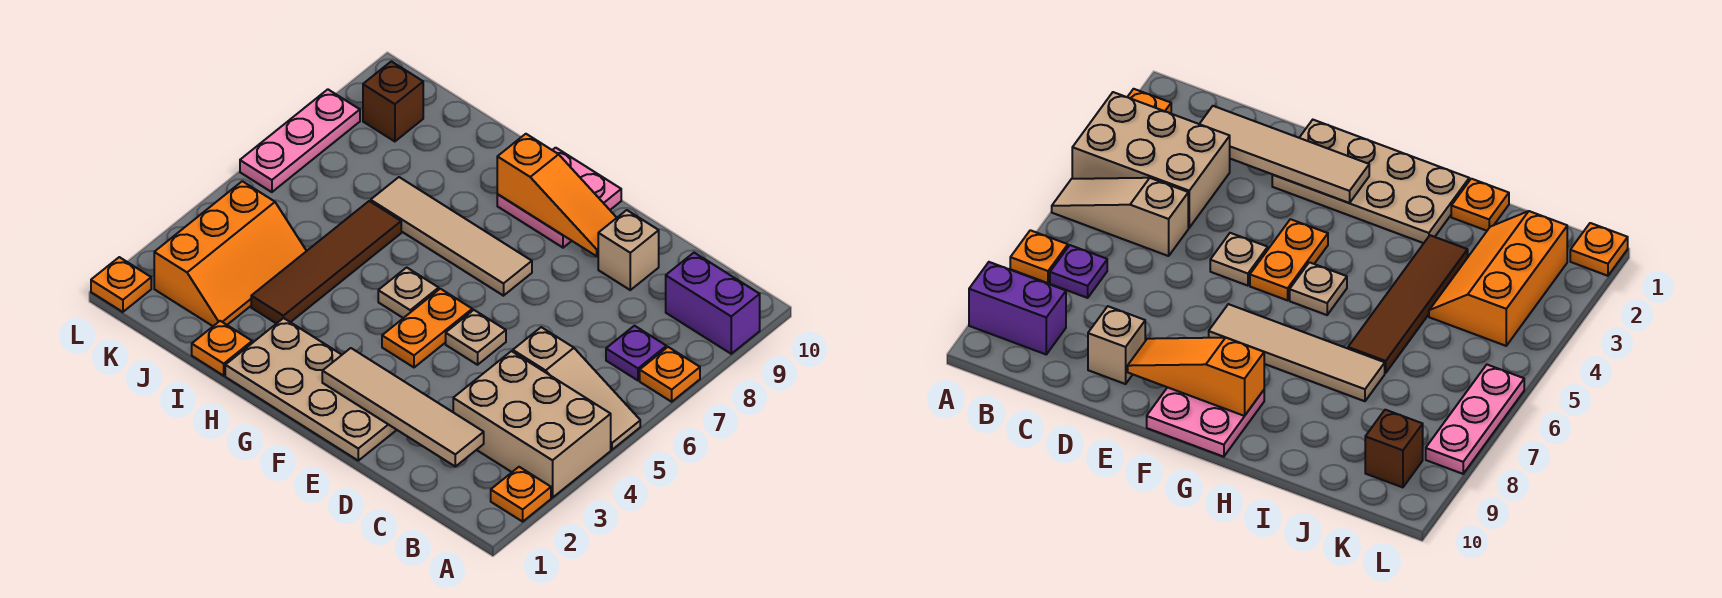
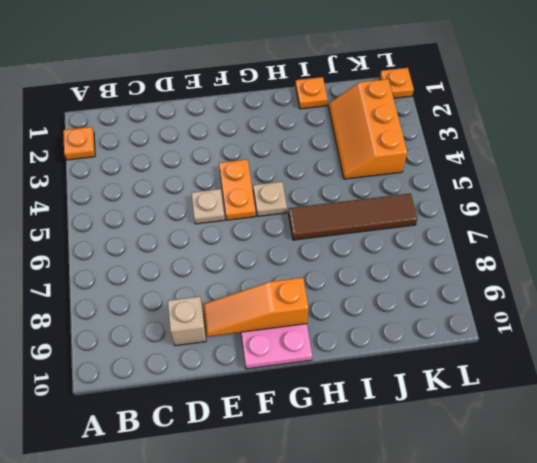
brown tile H6:K6 level 1 -> brown tile I3:I6 level 1
none -> tan brick A3:C4 level 1
none -> tan slope A5:C5 level 1 top C
none -> orange plate A7 level 1

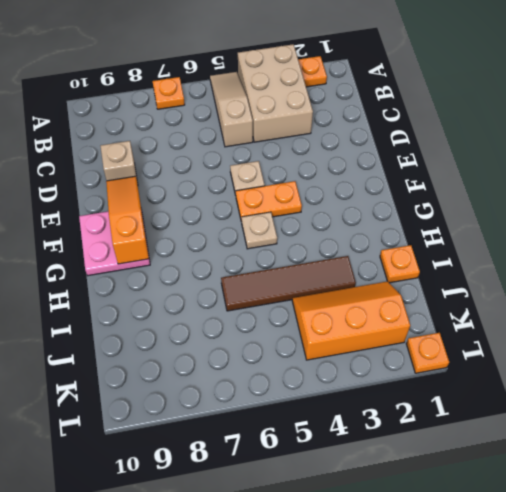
none -> purple brick A9:B9 level 1
none -> purple plate B7 level 1
none -> tan plate E1:H2 level 1

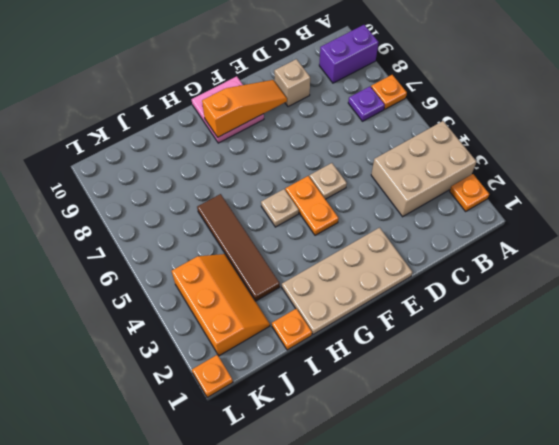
none -> tan slope A5:C5 level 1 top C
none -> tan tile F7:I7 level 1
none -> brown brick K9 level 1

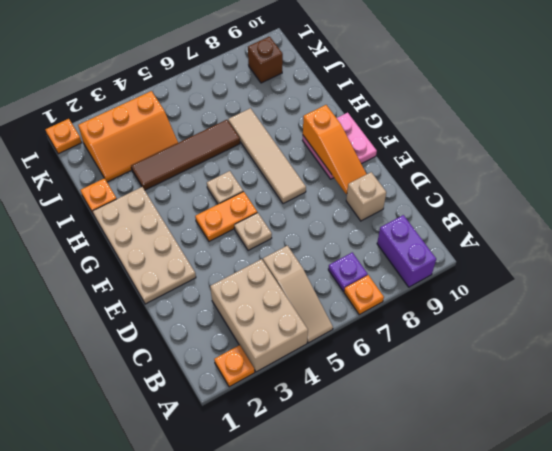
none -> pink plate L6:L8 level 1
none -> tan tile C2:F2 level 2

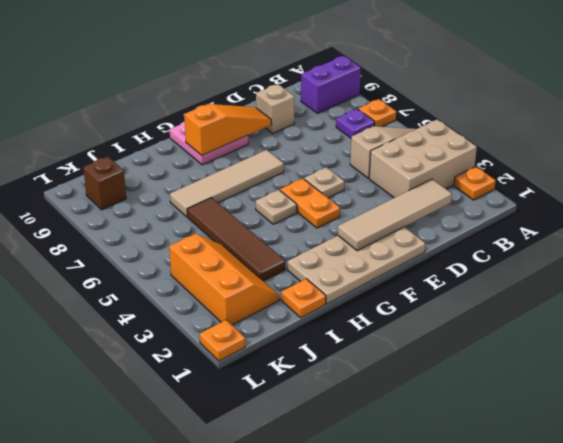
none -> pink plate L6:L8 level 1

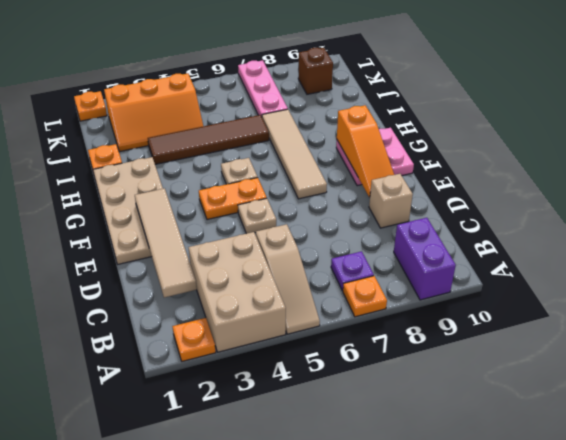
pink plate J7:L7 level 1 -> pink plate L6:L8 level 1

